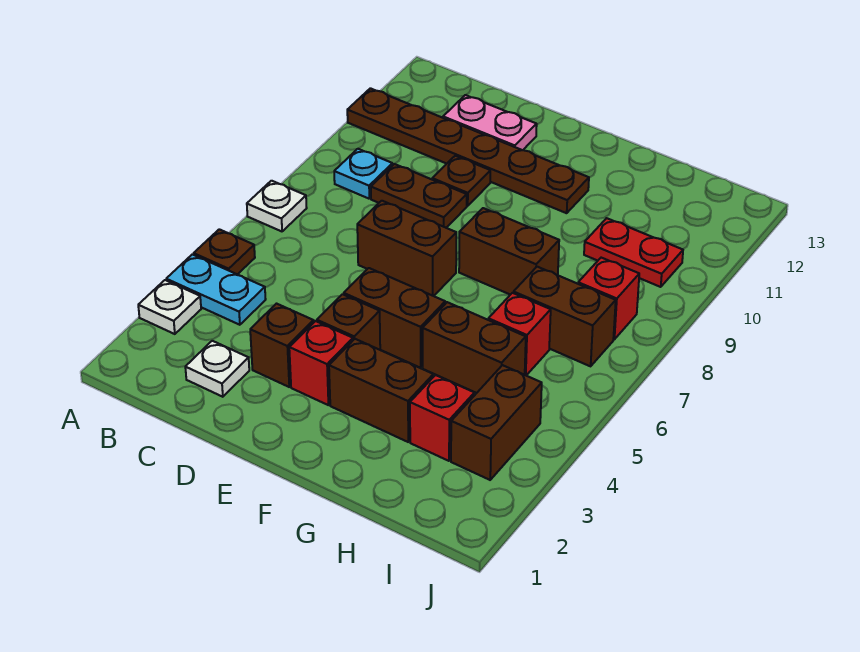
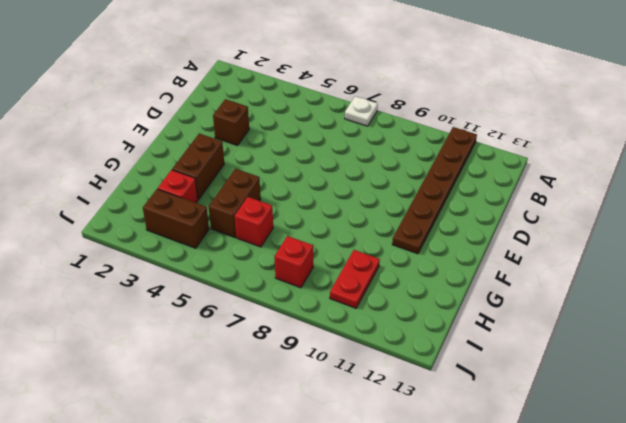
none -> white plate A3 level 1
none -> cyan plate A4:B4 level 1
none -> brown plate A5 level 1

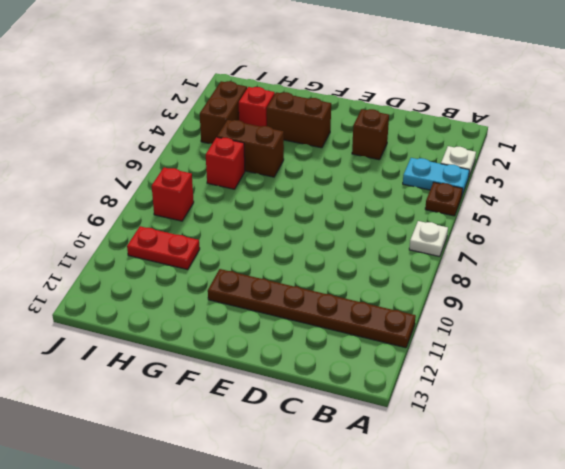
none -> cyan plate B9 level 1
none -> white plate C2 level 1
none -> brown plate C9:D9 level 1

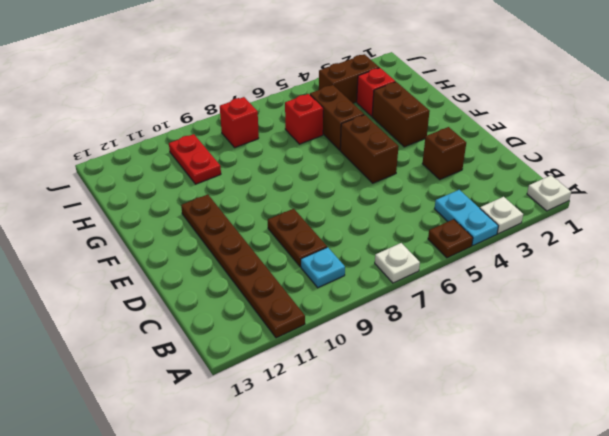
white plate A1 level 1 -> white plate C2 level 1
none -> pink plate C12:D12 level 1
none -> brown brick D7:E7 level 1
none -> brown plate D10 level 1

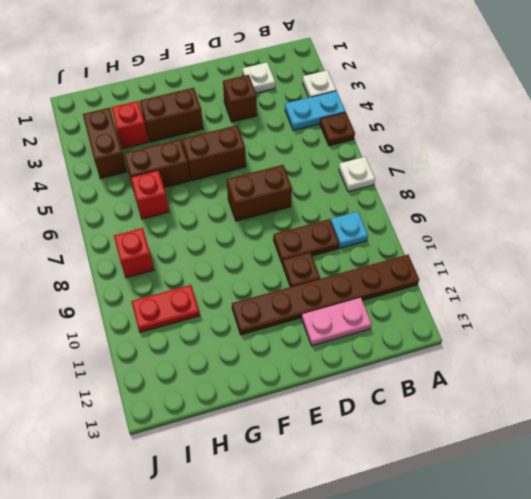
none -> red brick E3 level 1
none -> brown brick E4 level 1
none -> brown brick F8:G8 level 1

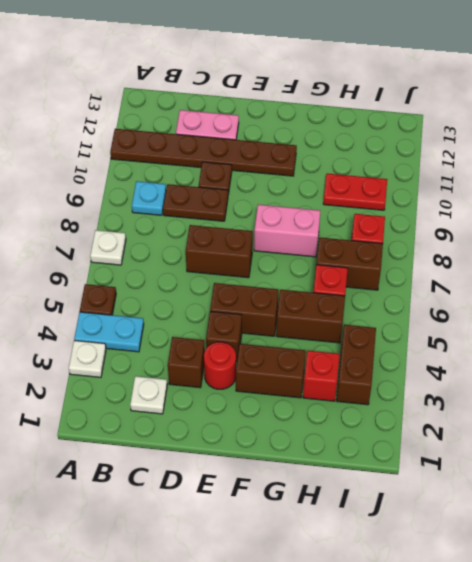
red round brick E3 level 1 -> red brick E3 level 1
pink brick F8:G8 level 1 -> brown brick F8:G8 level 1

